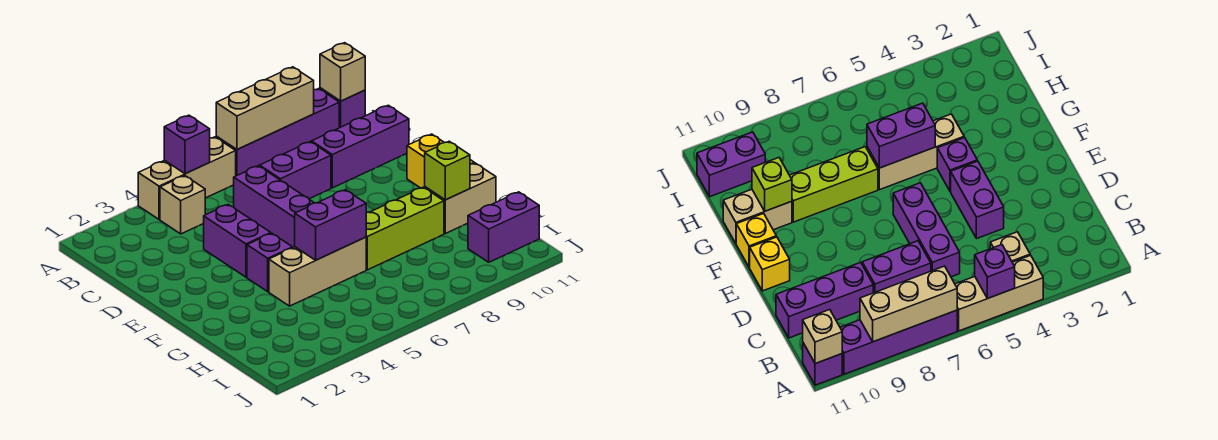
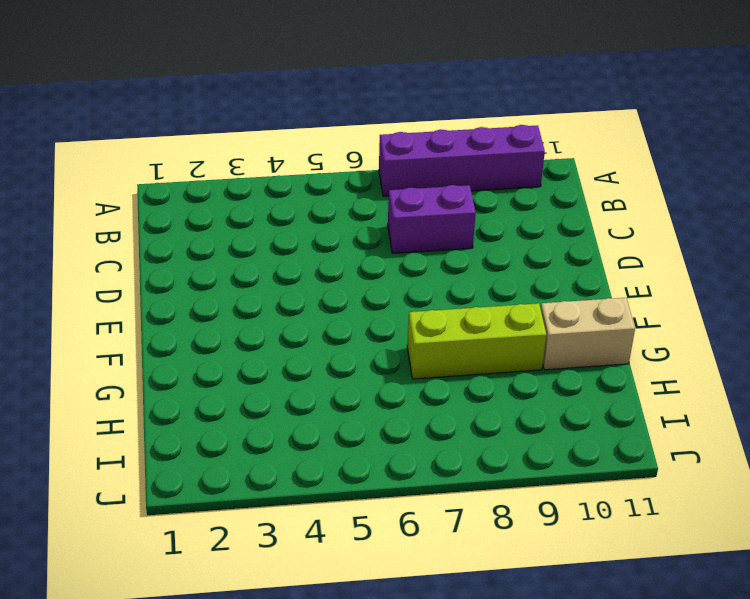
none -> tan brick A4:A6 level 1
none -> purple brick A11 level 1
none -> tan brick B4 level 1

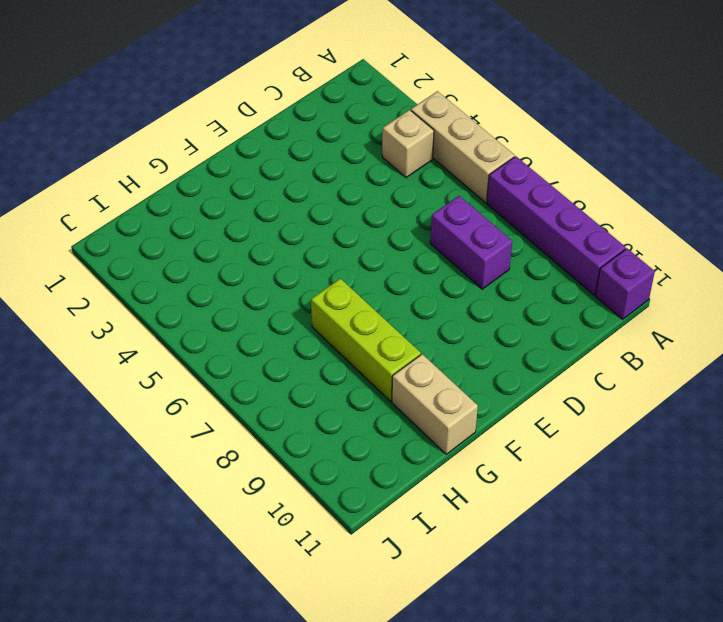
none -> purple brick C6:E6 level 1
none -> purple brick C9:C11 level 1
none -> purple brick D4:E4 level 1

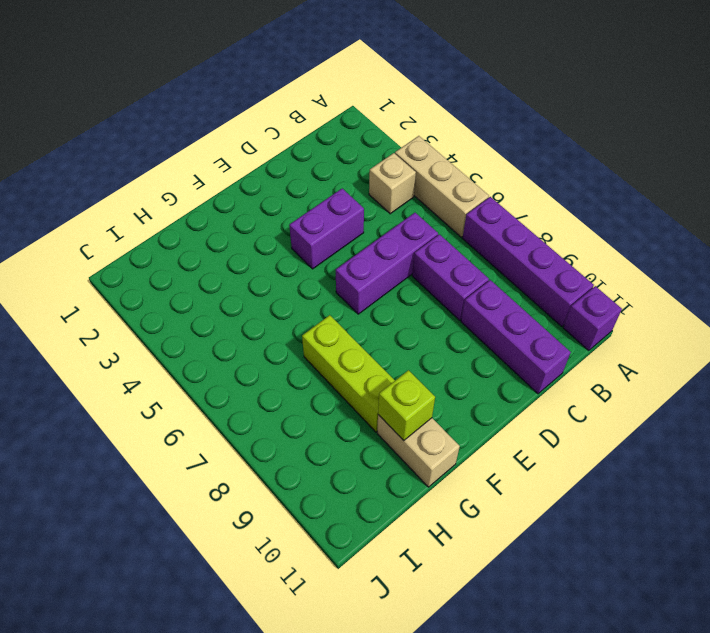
none -> yellow brick E11 level 1
none -> purple brick F4 level 1
none -> yellow brick F11 level 1

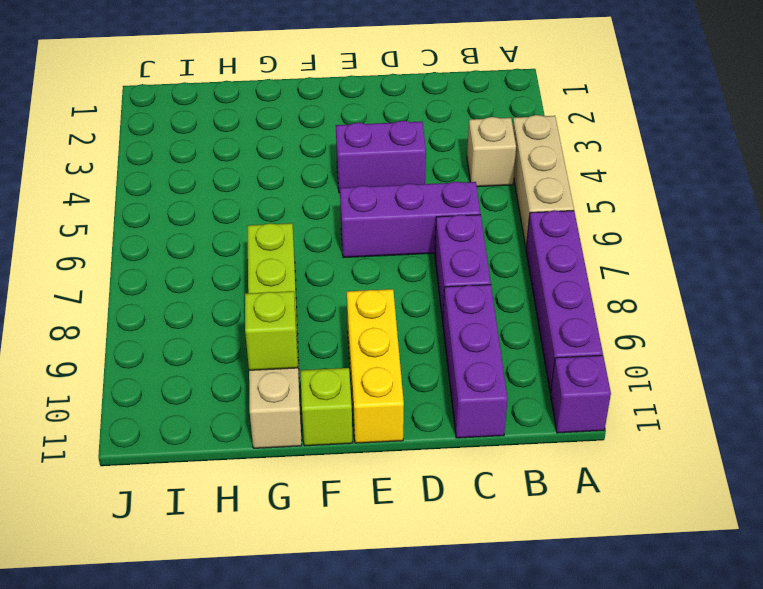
yellow brick E9:E11 level 1 -> yellow brick E11 level 1
lime brick F11 level 1 -> yellow brick F11 level 1
none -> purple brick F4 level 1
none -> tan brick G4:G6 level 1
none -> purple brick I10:I11 level 1

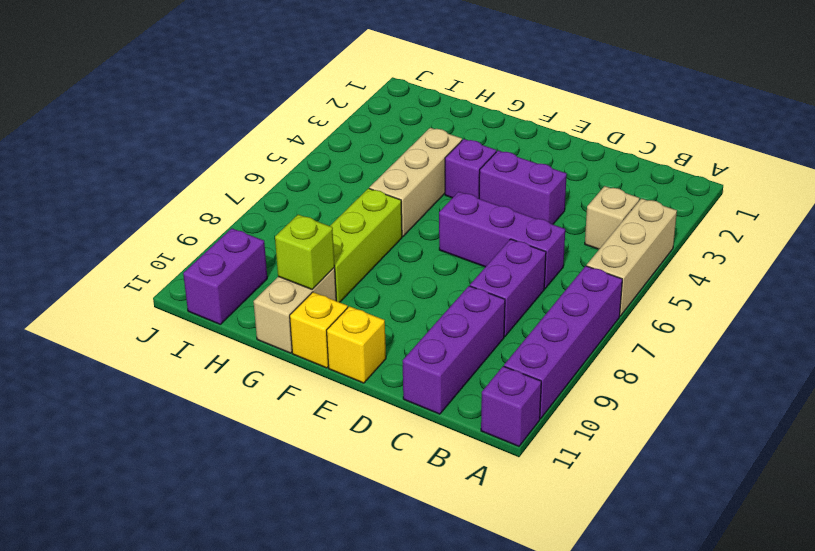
none -> purple brick A5 level 2
none -> tan brick A7:A9 level 2
none -> tan brick A11 level 2

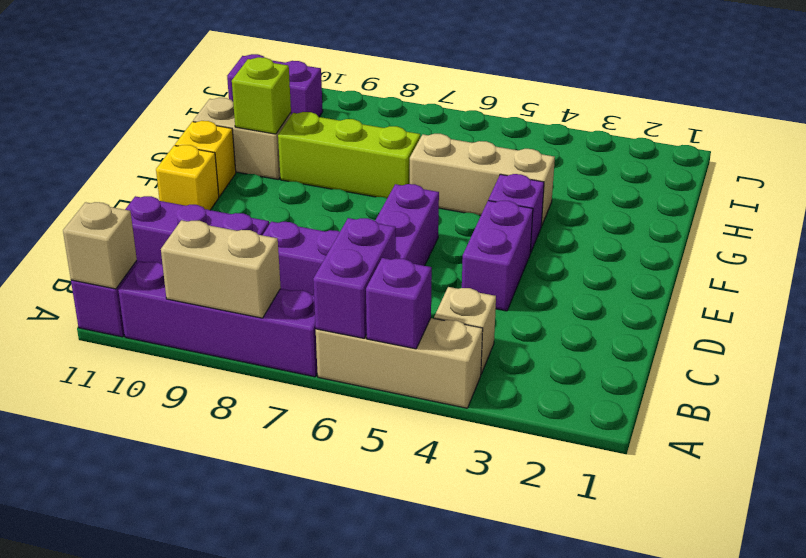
purple brick A6:B6 level 2 -> purple brick G5:G6 level 2
tan brick A8:A9 level 2 -> tan brick A7:A9 level 2

